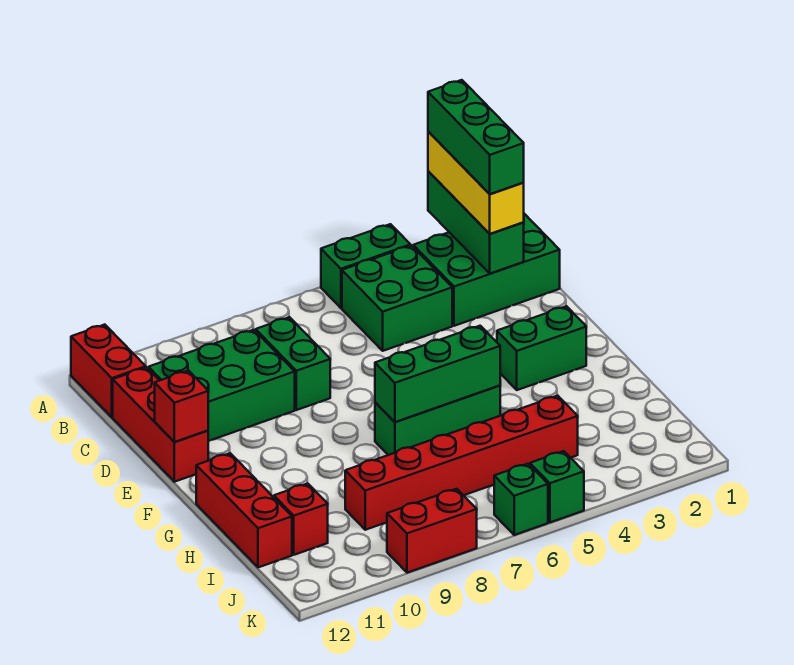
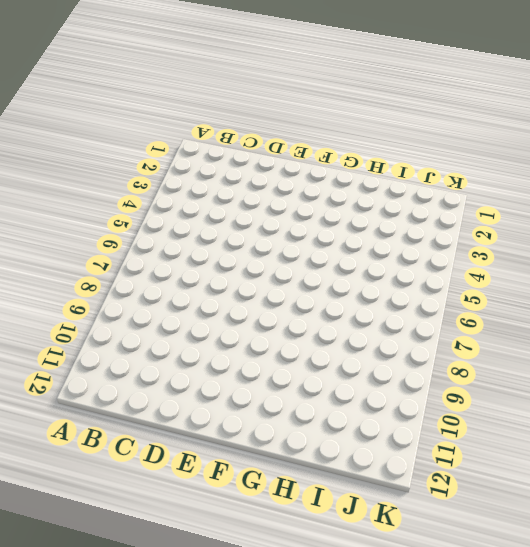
none -> green brick A4:A5 level 1
none -> red brick A12:B12 level 1
none -> green brick B1:C3 level 1

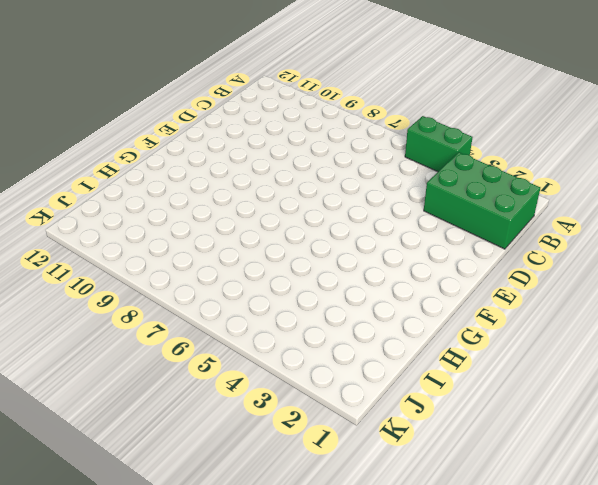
none -> red brick A12:B12 level 1
none -> green brick B4:C5 level 1
none -> green brick C8:D8 level 1

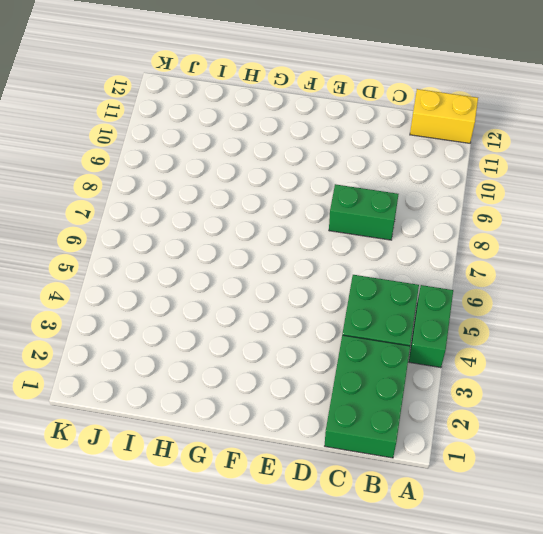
yellow brick A12:B12 level 1 -> red brick A12:B12 level 1
none -> green brick C9:D11 level 1
none -> red brick C12:E12 level 1
none -> green brick F2:F3 level 1

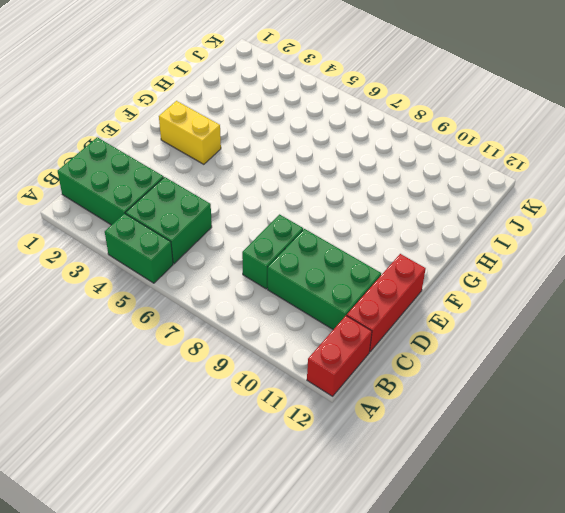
yellow brick F2:F3 level 1 -> green brick F2:F3 level 1
none -> green brick G5:G7 level 1
none -> red brick G12:I12 level 1
none -> red brick I4:I9 level 1

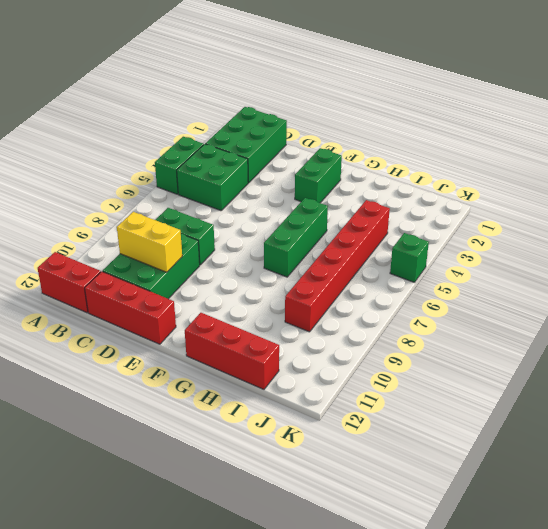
yellow brick C10:D10 level 2 -> none
none -> red brick I11 level 1
none -> green brick K6 level 1
none -> red brick K8:K9 level 1

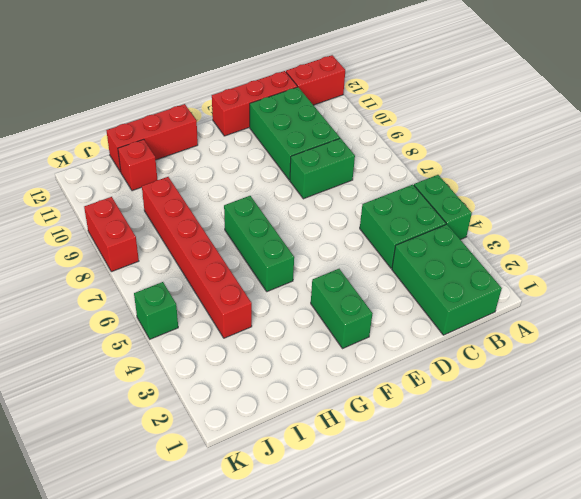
none -> green brick K6 level 1
none -> green brick A2:C2 level 2
none -> red brick E12 level 2

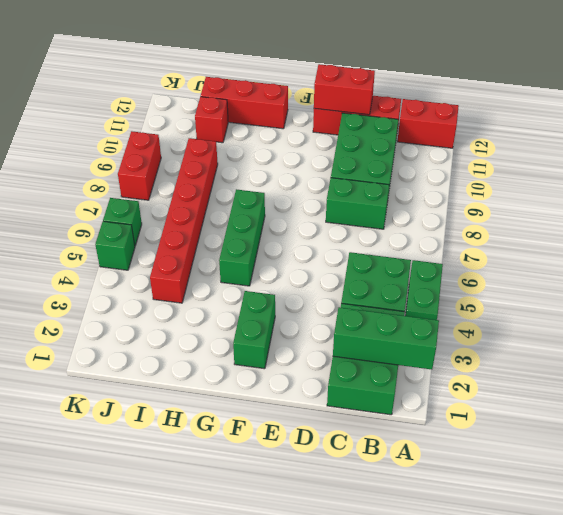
red brick D12:E12 level 2 -> red brick E12 level 2
none -> green brick G5:G7 level 2
none -> yellow brick A2:C2 level 3
none -> green brick A2:C2 level 4

